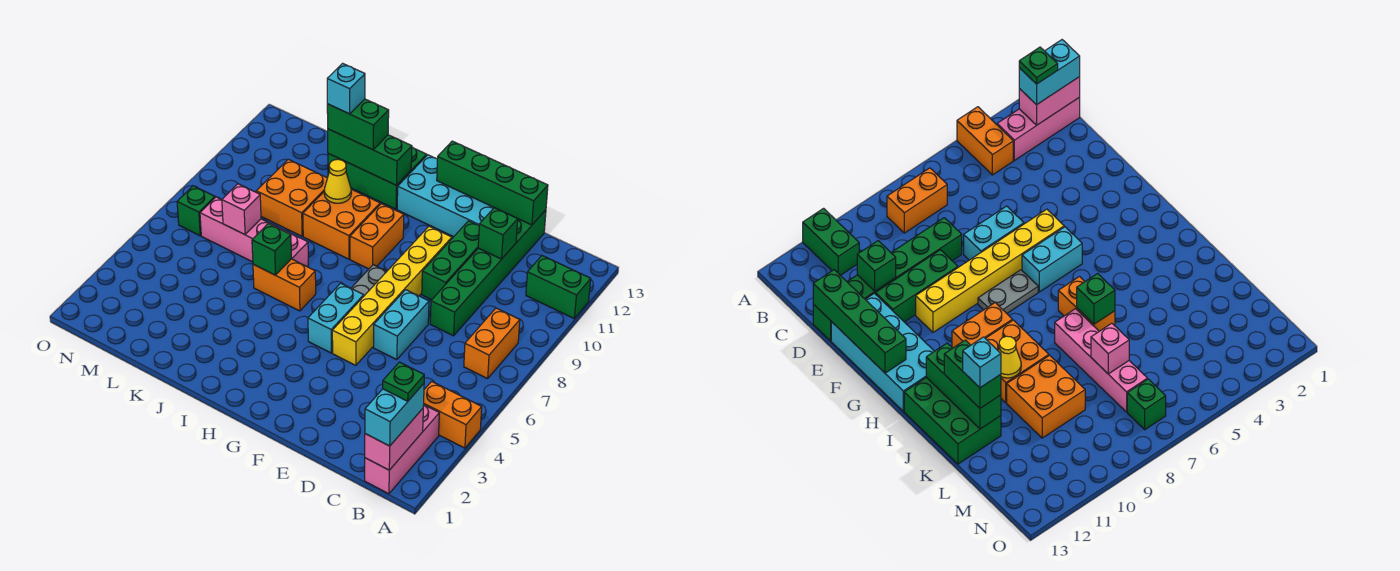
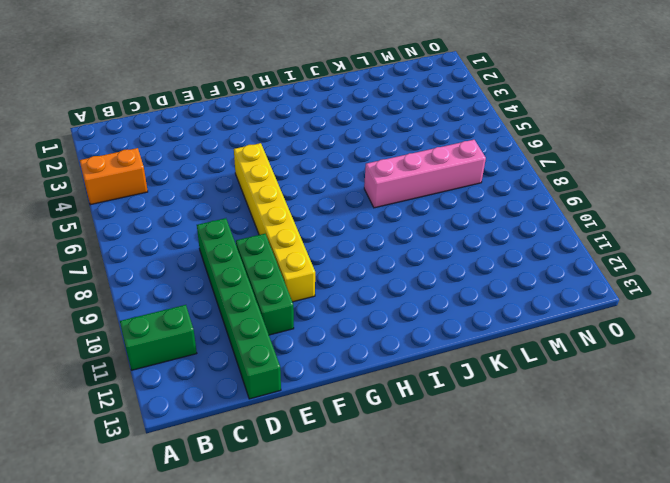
none -> pink brick B1:B3 level 1
none -> orange brick B7:B8 level 1
none -> cyan brick E6:E7 level 1

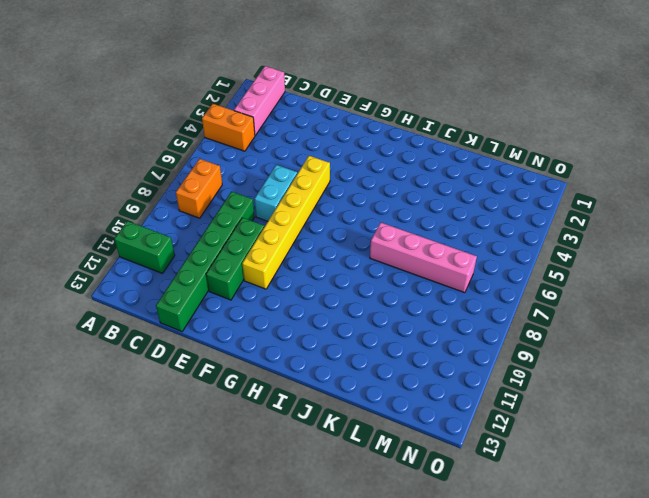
none -> cyan brick E12:H13 level 1
none -> cyan brick G5:G6 level 1
none -> grey plate G7:G8 level 1

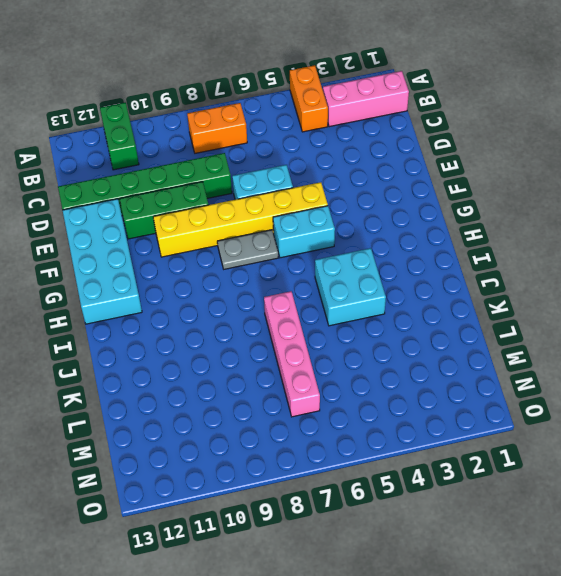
cyan brick I4:J5 level 1 -> none
none -> orange brick H9:H10 level 1
none -> orange brick I6:J6 level 1
none -> orange brick I9:J10 level 1

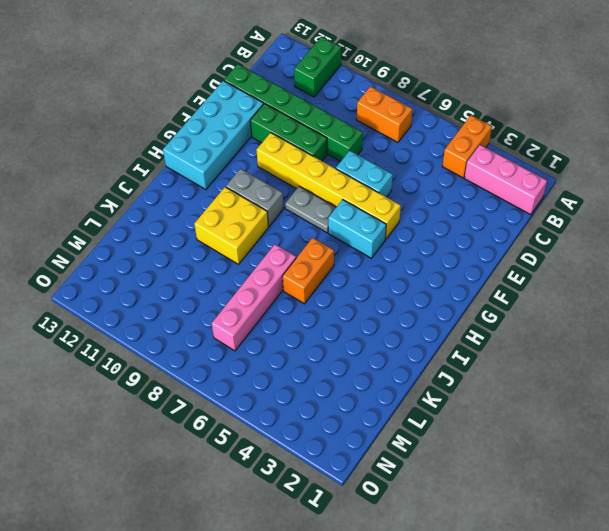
grey brick H9:H10 level 1 -> orange brick H9:H10 level 1
yellow brick I9:J10 level 1 -> orange brick I9:J10 level 1
none -> green brick I12:K13 level 1
none -> orange brick K9:L10 level 1
none -> green brick N7 level 1

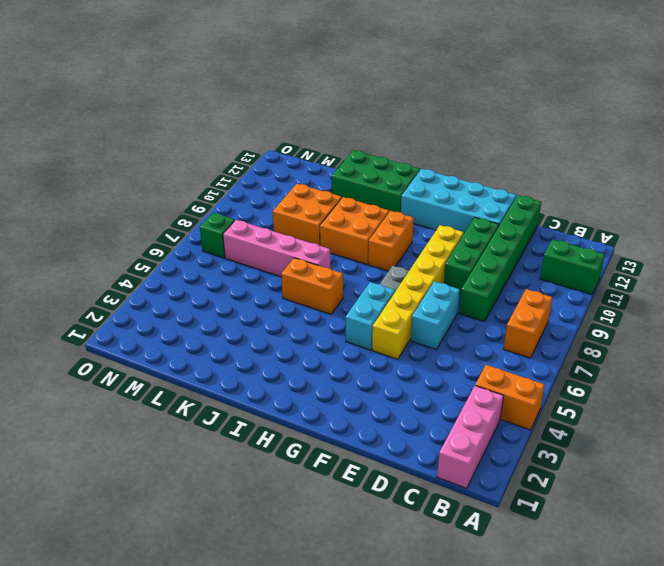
none -> pink brick B1:B2 level 2
none -> green brick D11 level 2
none -> green brick D13:G13 level 2

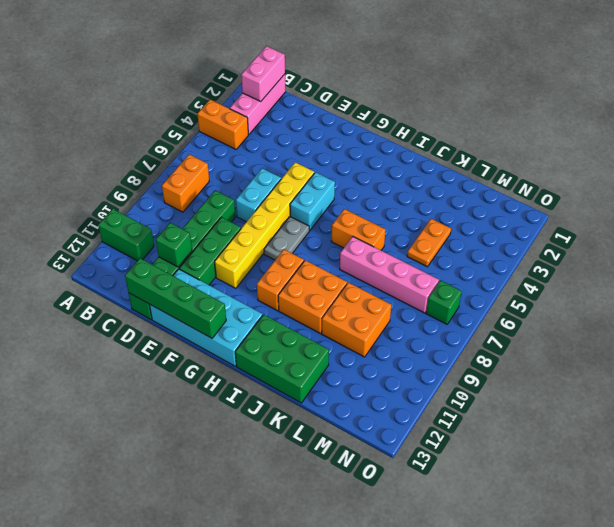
orange plate L4:L5 level 1 -> none
none -> green brick I12:K12 level 2
none -> green brick J6 level 2
none -> yellow cone J10 level 2

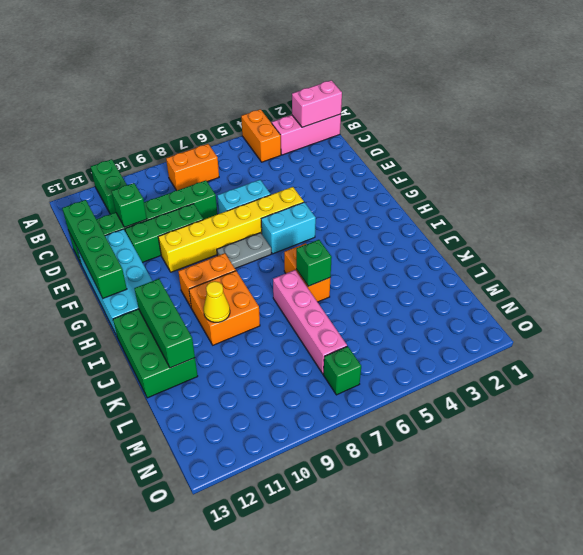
none -> orange brick K9:L10 level 1
none -> pink brick L7 level 2
none -> cyan brick B1:B2 level 3

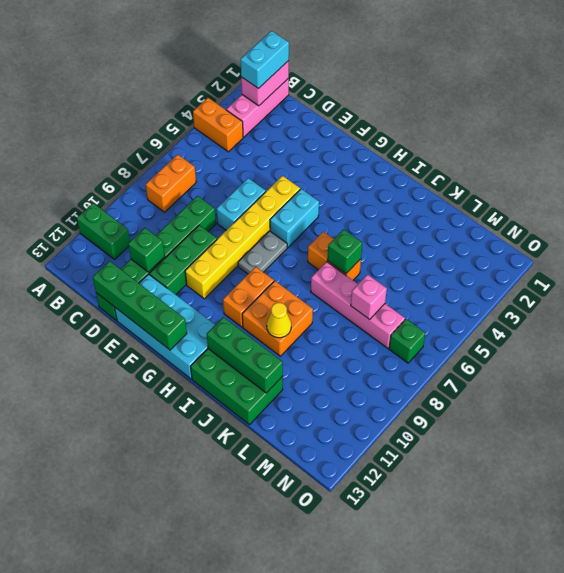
none -> orange brick K9:L10 level 1
none -> green brick J12:K12 level 3
none -> green plate B2 level 4

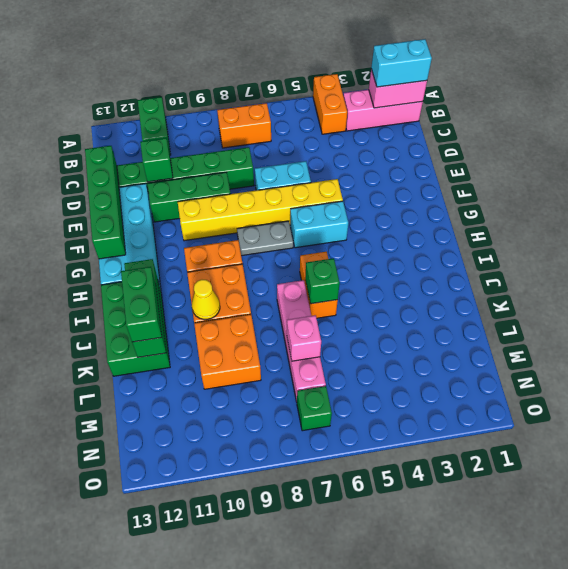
none -> green plate B2 level 4
none -> cyan brick K12 level 4

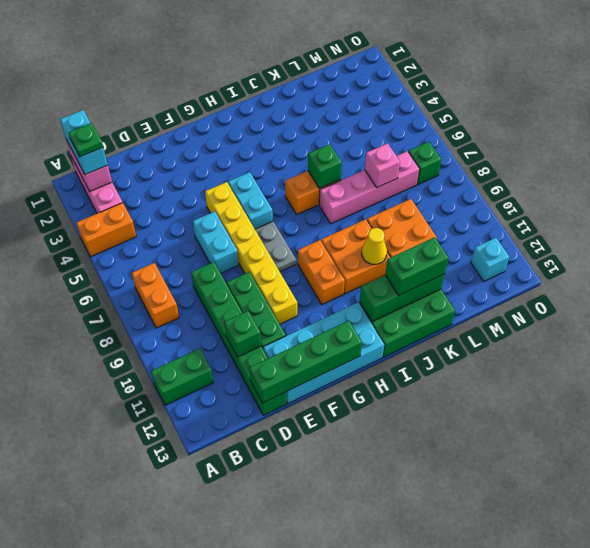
cyan brick N12 level 1 -> cyan brick K12 level 4

